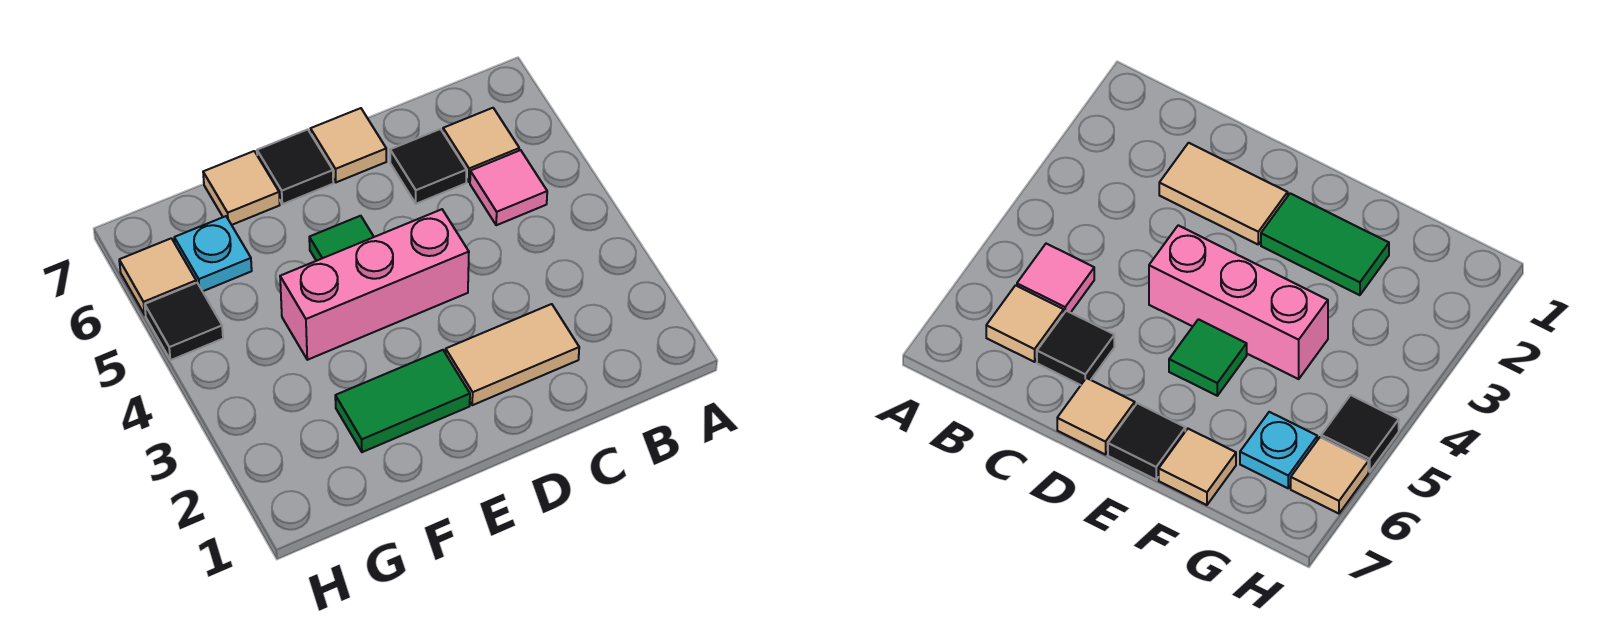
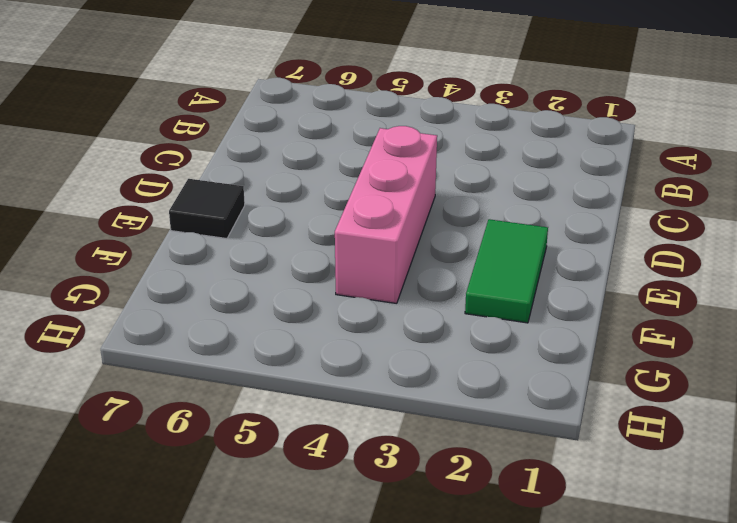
none -> pink tile B5 level 1
none -> tan tile B6 level 1
none -> tan tile C2:D2 level 1

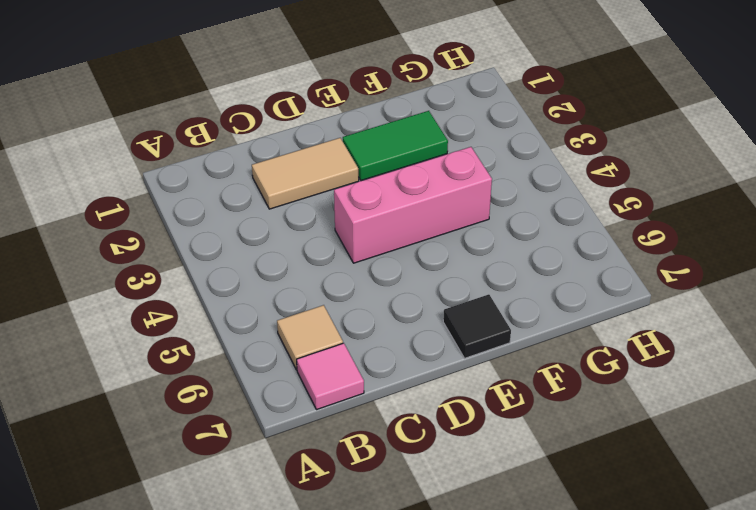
pink tile B7 level 1 -> pink tile B5 level 1
none -> black tile C6 level 1
none -> tan tile D7 level 1
none -> green tile E5 level 1

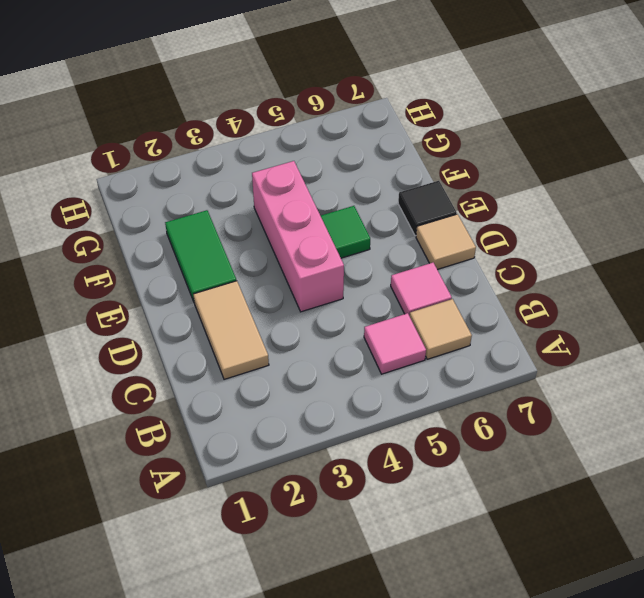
pink tile C6 level 1 -> black tile C6 level 1
none -> tan tile F7 level 1
none -> cyan plate G6 level 1
none -> black tile H5 level 1

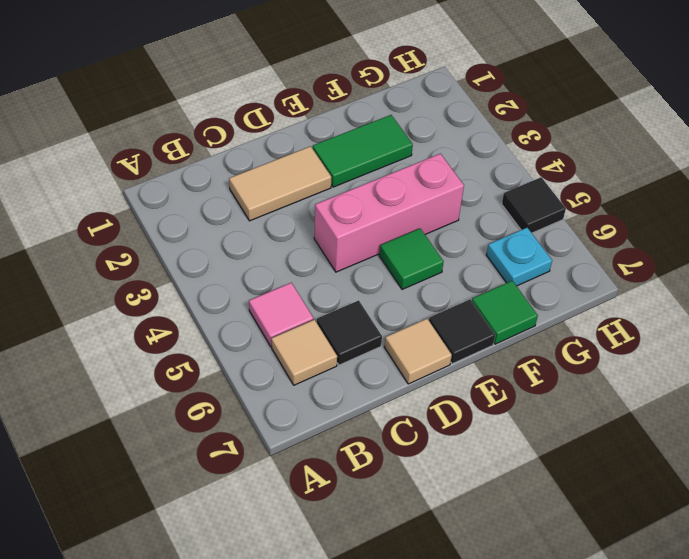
green tile F7 level 1 -> tan tile F7 level 1
none -> tan tile H6 level 1

